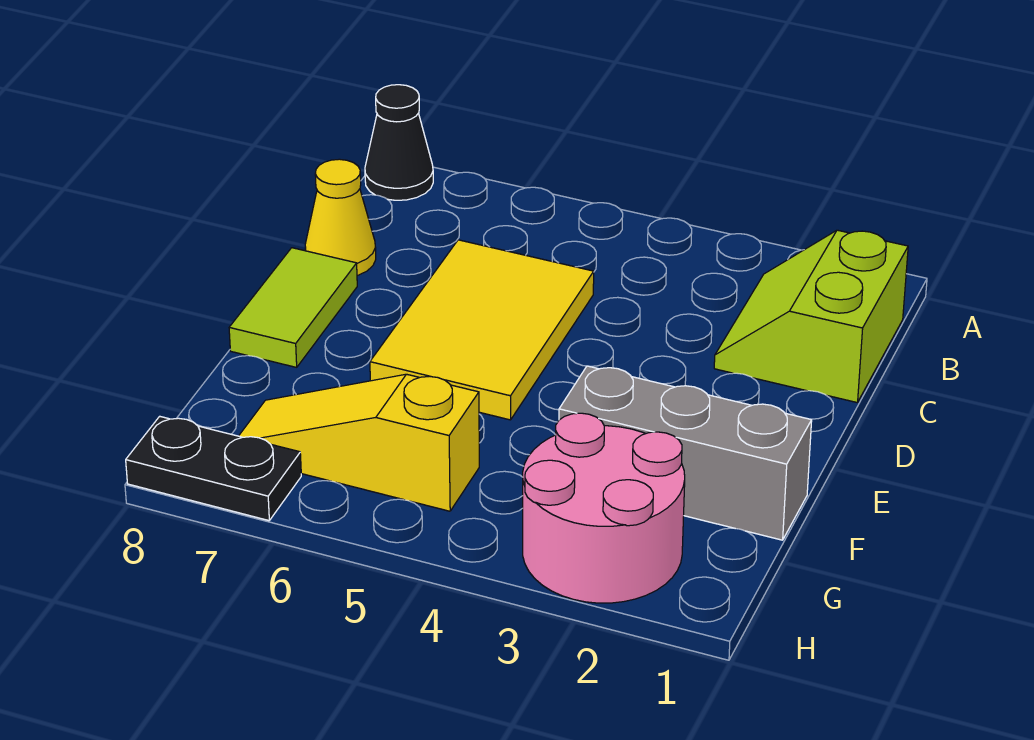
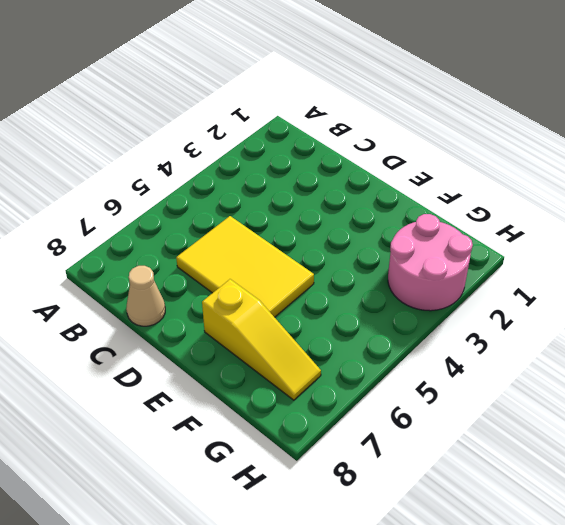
tan cone C8 level 1 -> yellow cone C8 level 1
yellow slope E7:G7 level 1 top E -> yellow slope G5:G7 level 1 top 5
none -> black cone A8 level 1
none -> lime slope B1:C2 level 1 top 1

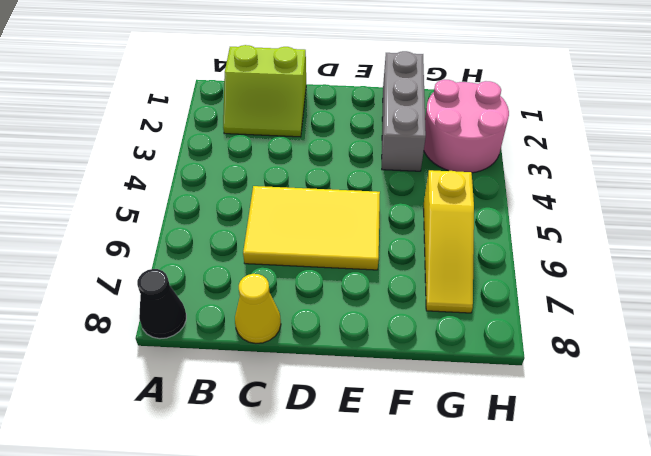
none -> lime tile D8:E8 level 1
none -> black plate H7:H8 level 1

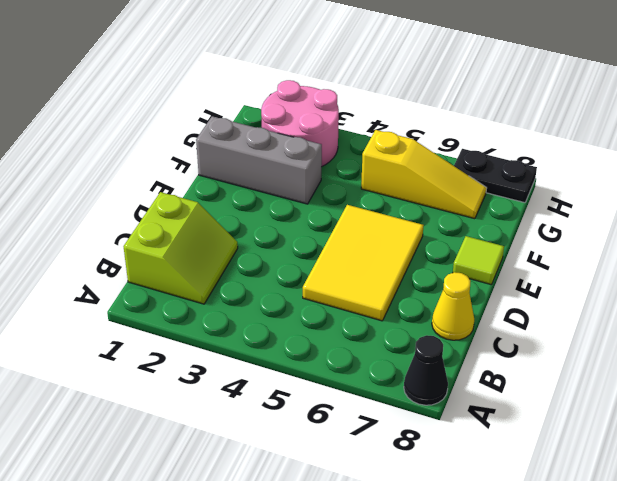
lime tile E8 level 1 -> lime tile D8:E8 level 1

